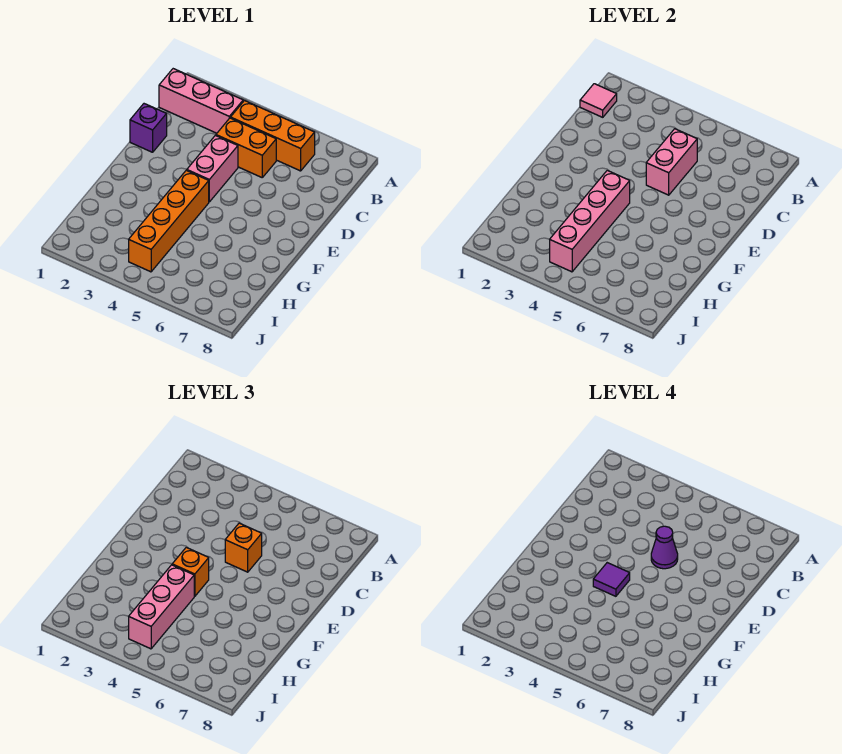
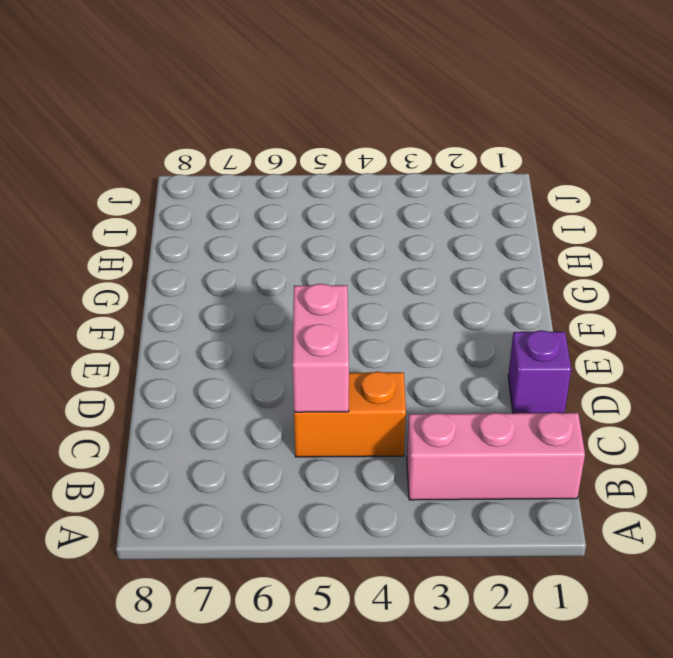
none -> orange brick B4:B6 level 1
none -> pink brick D4:E4 level 1
none -> orange brick F4:I4 level 1

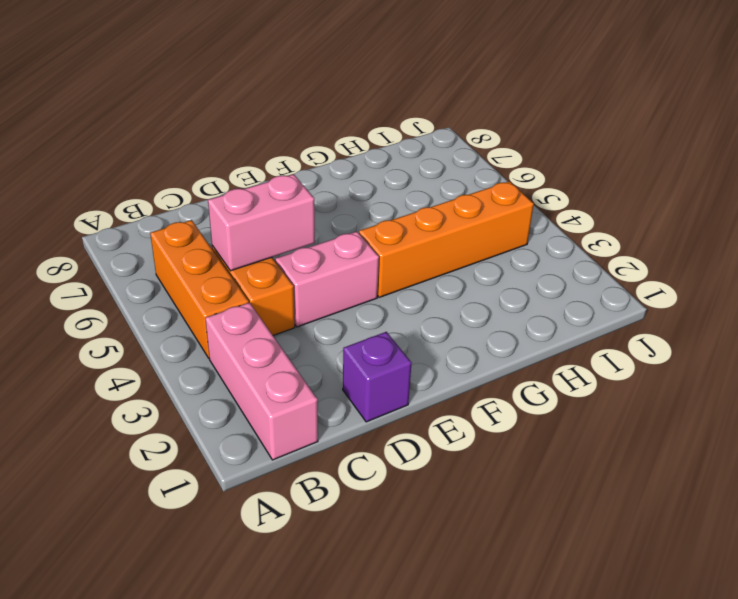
none -> pink tile B1 level 2
none -> pink brick F4:I4 level 2
none -> orange brick D5 level 3

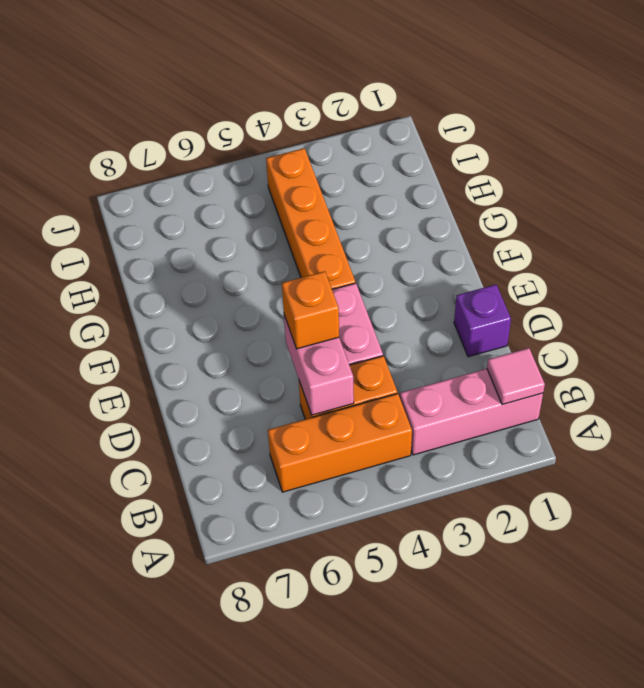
none -> pink brick F4:I4 level 2
none -> orange brick F4 level 3
none -> pink brick G4:I4 level 3

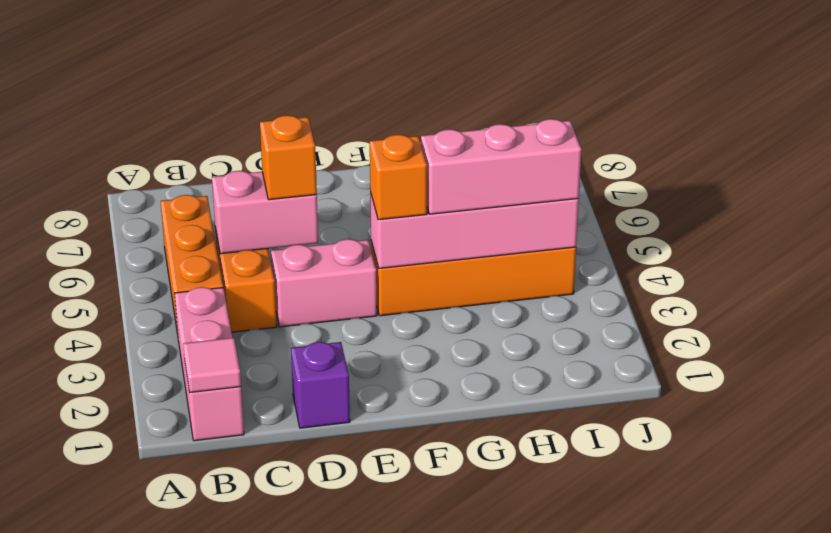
none -> purple cone D5 level 4
none -> purple tile F4 level 4

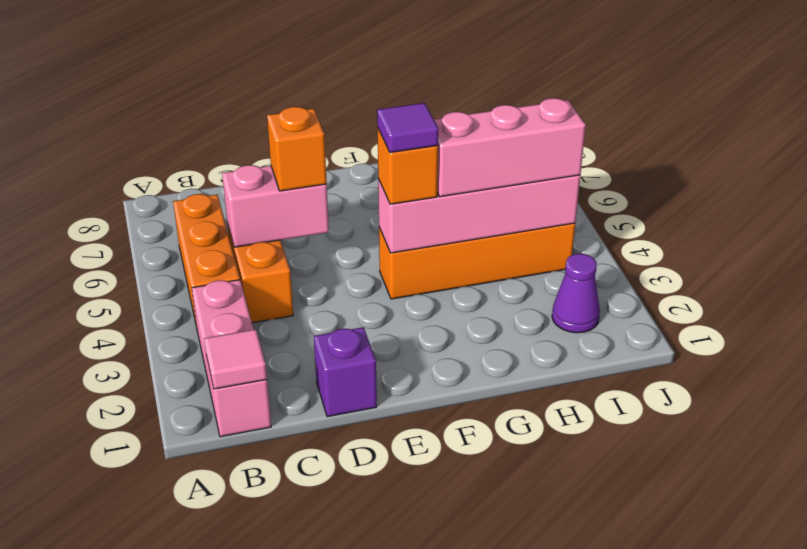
purple cone I2 level 1 -> purple cone D5 level 4
none -> pink brick D4:E4 level 1

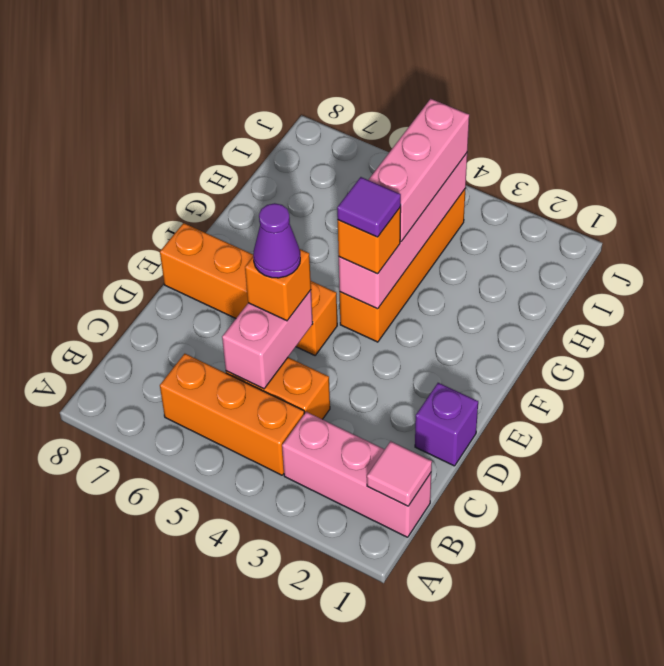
orange brick E5:E8 level 1 -> none
none -> pink brick D4:E4 level 1

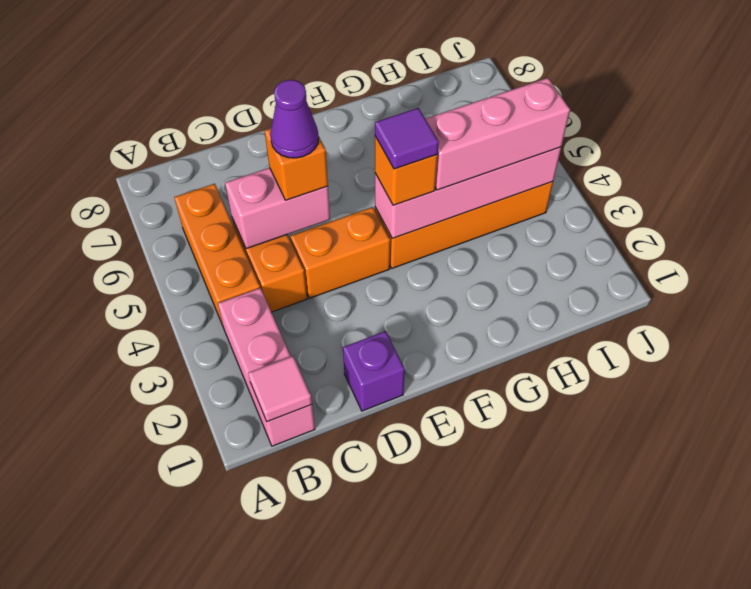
orange brick D4:E4 level 1 -> pink brick D4:E4 level 1

